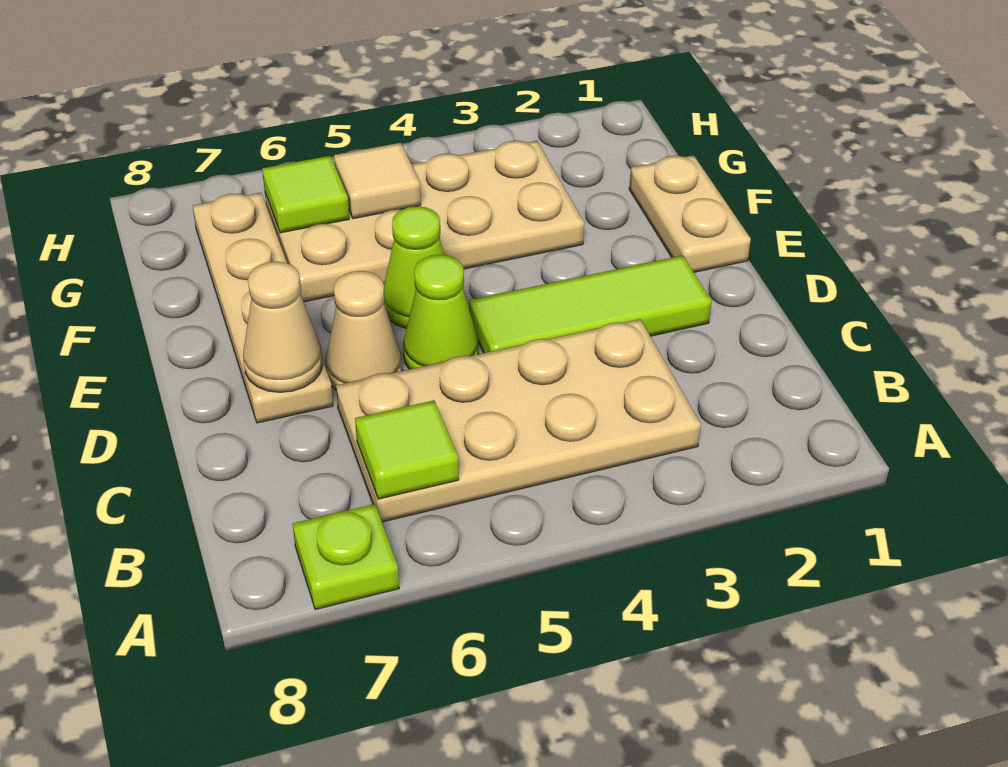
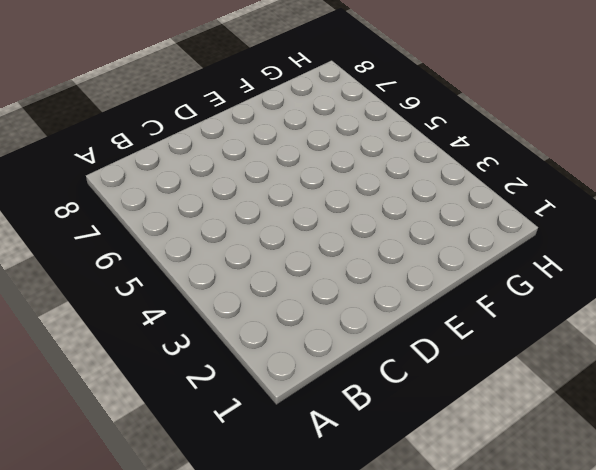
none -> lime plate A7 level 1
none -> tan plate B3:C6 level 1
none -> lime tile D2:D4 level 1

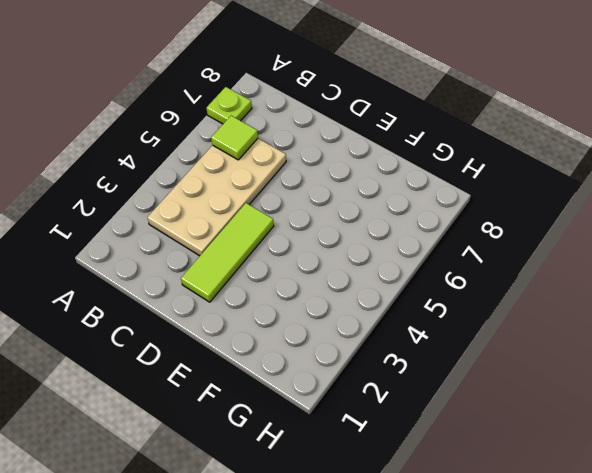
none -> lime cone D5 level 1
none -> tan cone D6 level 1
none -> tan plate D7:G7 level 1

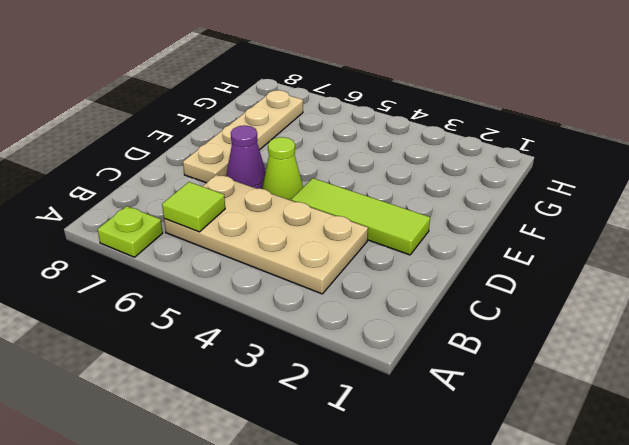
purple cone D6 level 1 -> tan cone D6 level 1
none -> tan plate E1:F1 level 1
none -> lime cone E5 level 1
none -> tan plate F3:G6 level 1

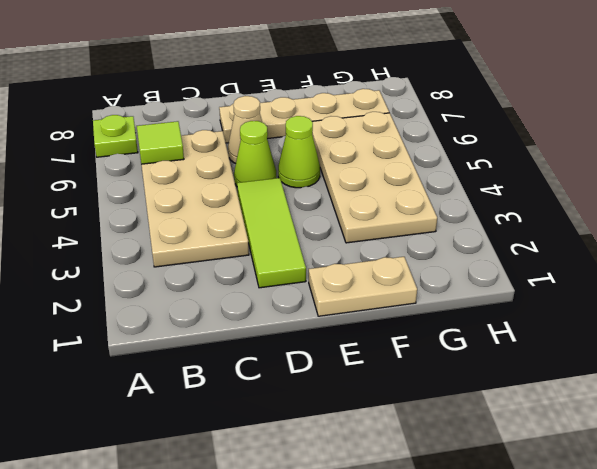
none -> tan cone D7 level 2
none -> tan tile G5 level 2
none -> lime tile G6 level 2

